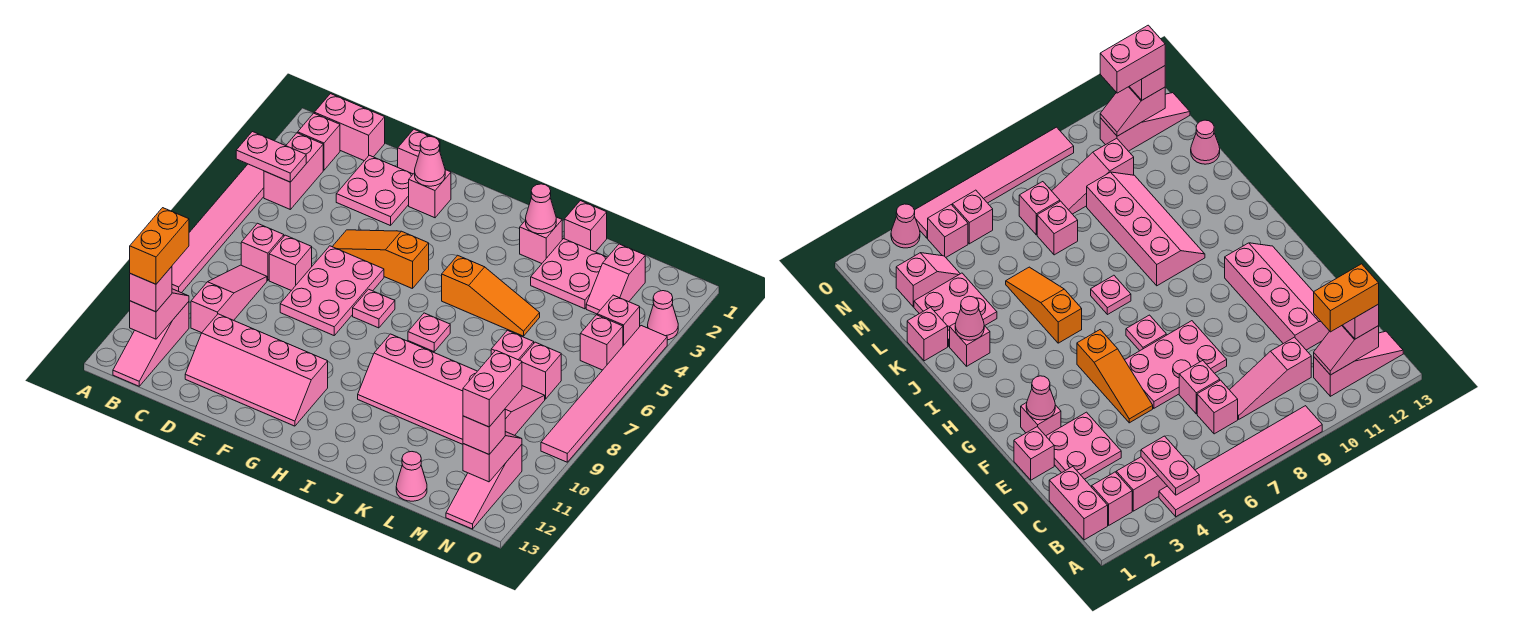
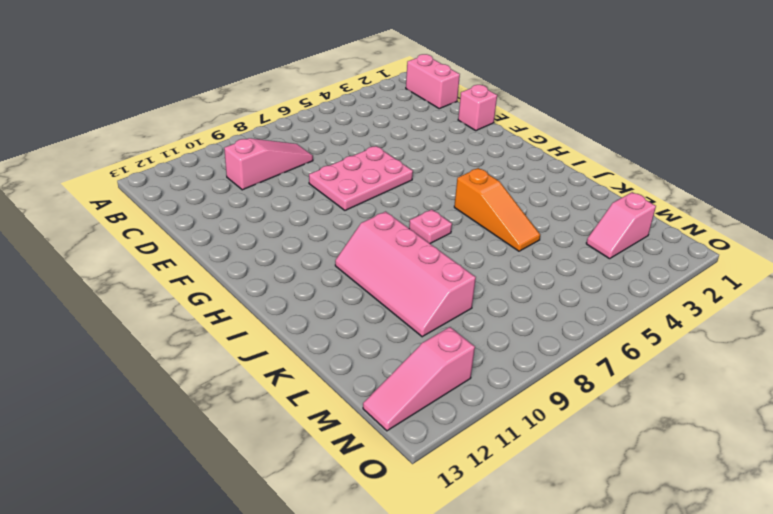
none -> pink tile A4:A9 level 1
none -> pink brick B2 level 1
none -> pink brick B3:B4 level 1
none -> pink slope B11:B13 level 1 top 11

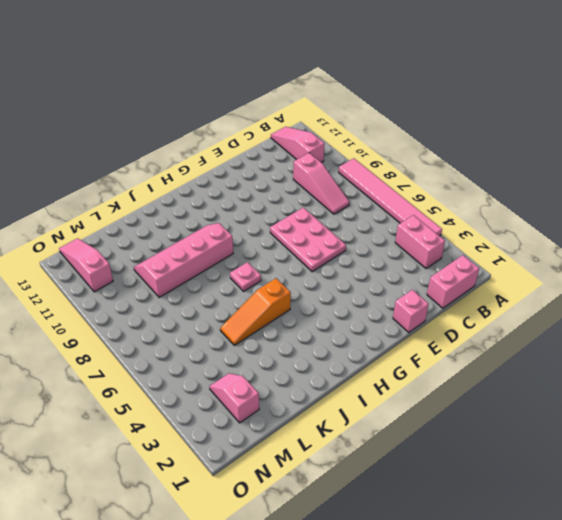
none -> pink brick B2 level 1
none -> pink brick C7 level 1
none -> pink plate D2:E3 level 1
none -> pink brick D7 level 1

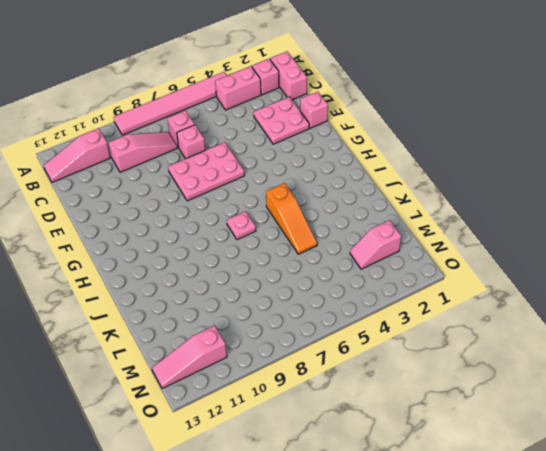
none -> pink slope D11:G12 level 1 top 11
none -> orange slope E5:G5 level 1 top G
none -> pink brick F2 level 1
none -> pink plate G7 level 1

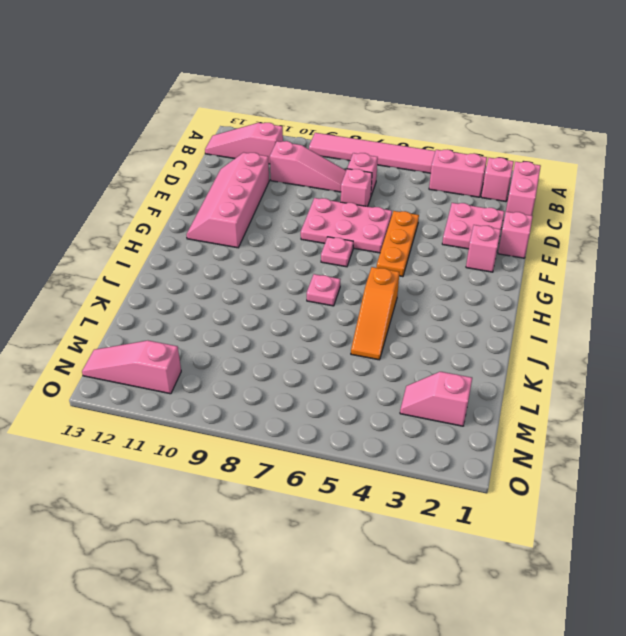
orange plate E5:G5 level 1 -> orange slope E5:G5 level 1 top G
none -> pink slope I9:L10 level 1 top 9
none -> pink brick J2 level 1
none -> pink brick K1 level 1
none -> pink plate K2:L3 level 1

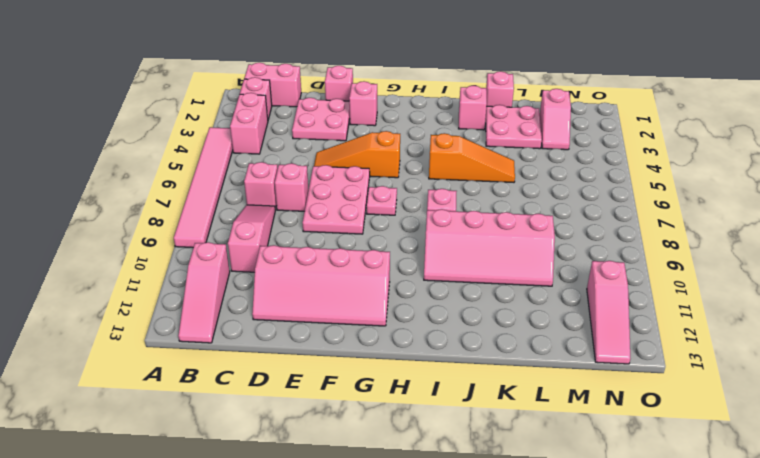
none -> pink brick L7 level 1
none -> pink cone L13 level 1
none -> pink brick M7 level 1
none -> pink slope M8:M10 level 1 top 10

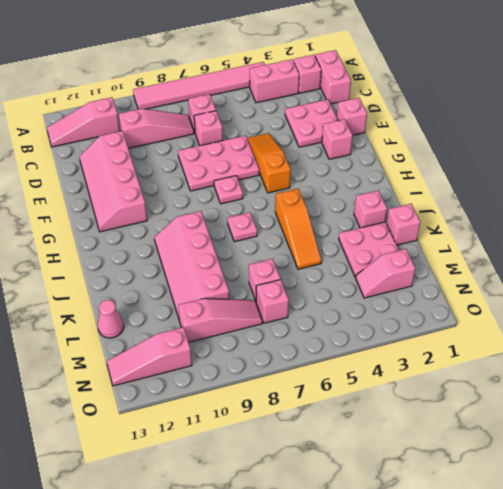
none -> pink brick N4 level 1
none -> pink brick N5 level 1
none -> pink cone O3 level 1
none -> pink tile O4:O9 level 1

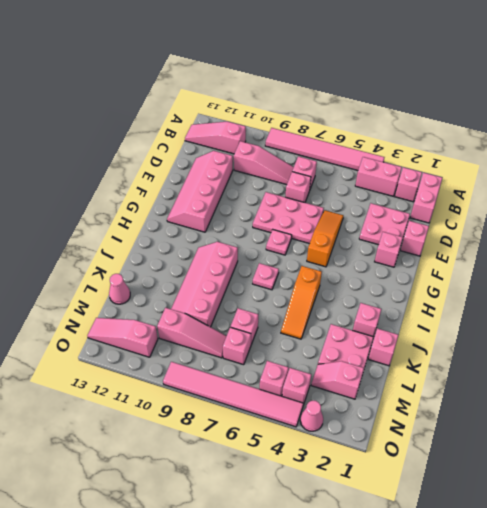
none -> pink plate A4:B4 level 2
none -> pink slope B11:B12 level 2 top 12
none -> pink cone F2 level 2
none -> pink cone J2 level 2

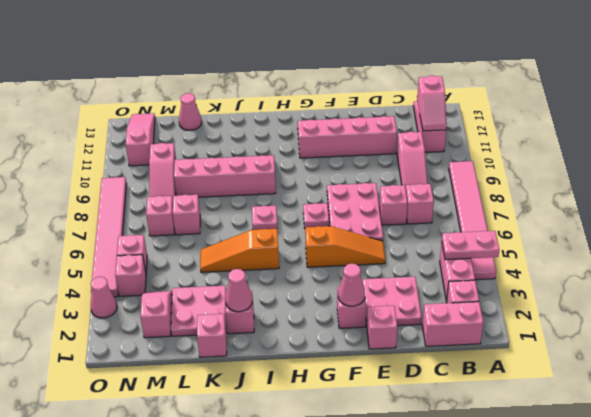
none -> pink slope N11:N12 level 2 top 12
none -> pink brick B12 level 3
none -> pink brick N12 level 3
none -> orange brick B11:B12 level 4

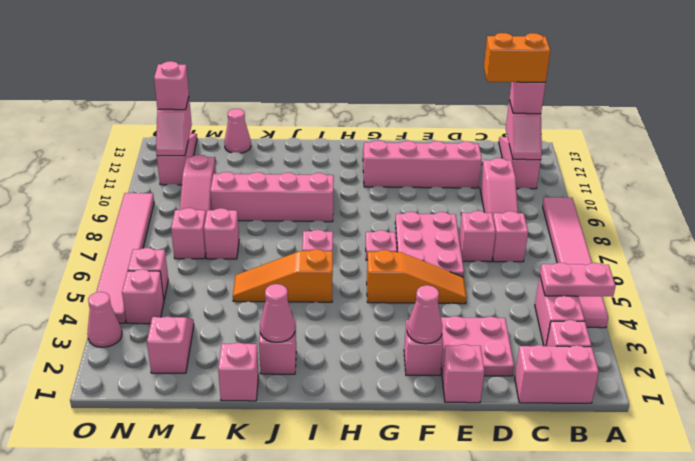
orange brick B12:C12 level 4 -> orange brick B11:B12 level 4
none -> pink plate K2:L3 level 1
none -> pink brick N11:N12 level 4

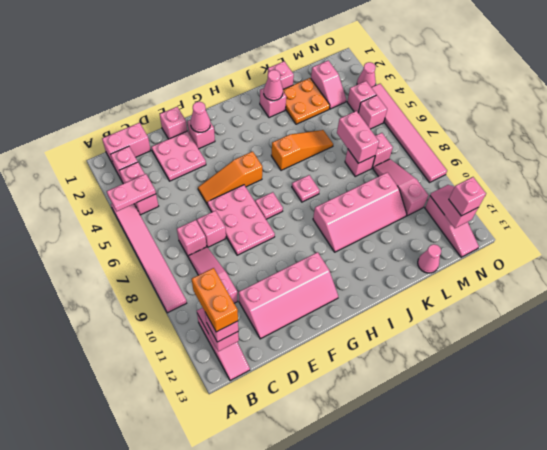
orange plate K2:L3 level 1 -> pink plate K2:L3 level 1
pink brick L6:L7 level 2 -> pink brick N11:N12 level 4

